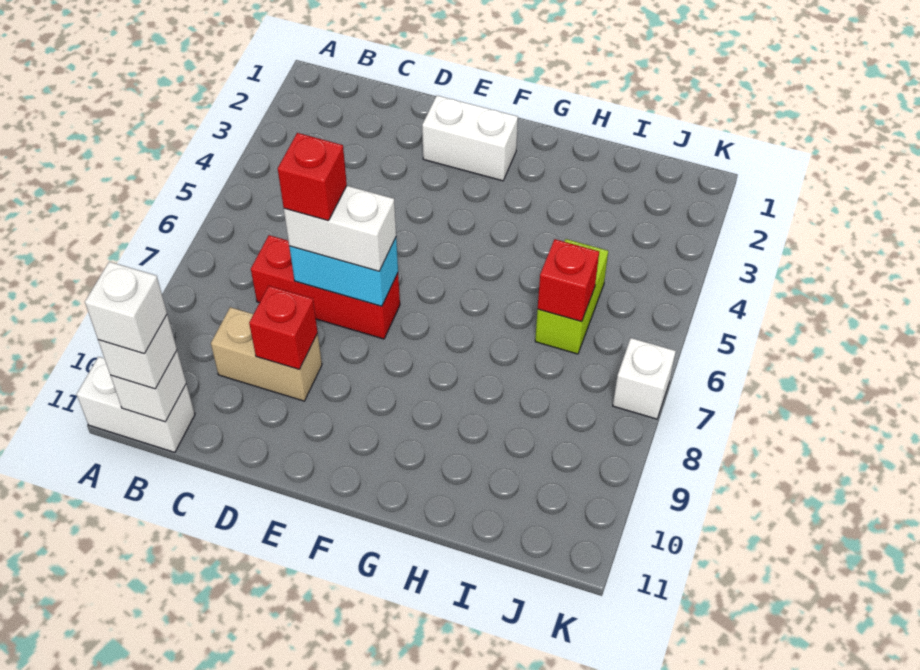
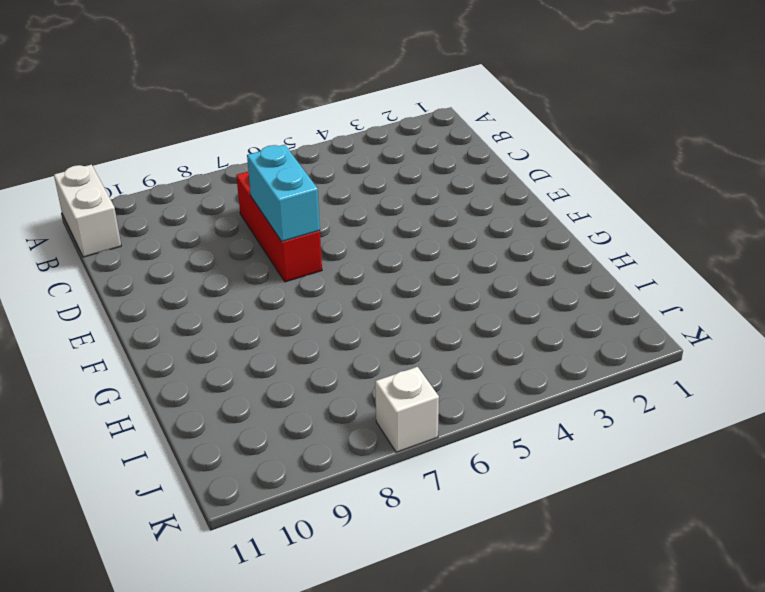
none -> tan brick C9:D9 level 1
none -> white brick E2:F2 level 1
none -> lime brick I5:I6 level 1

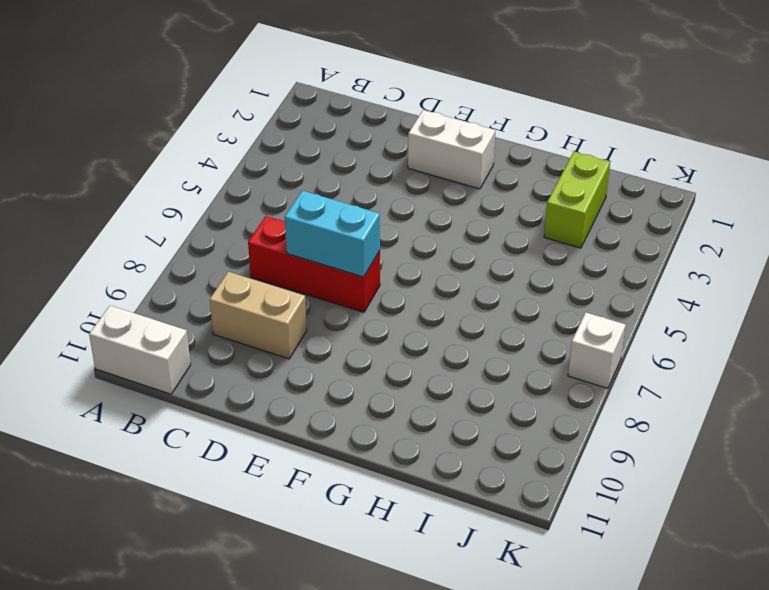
lime brick I2:I3 level 1 -> lime brick I5:I6 level 1
none -> white brick B11 level 2
none -> red brick D9 level 2
none -> red brick I6 level 2

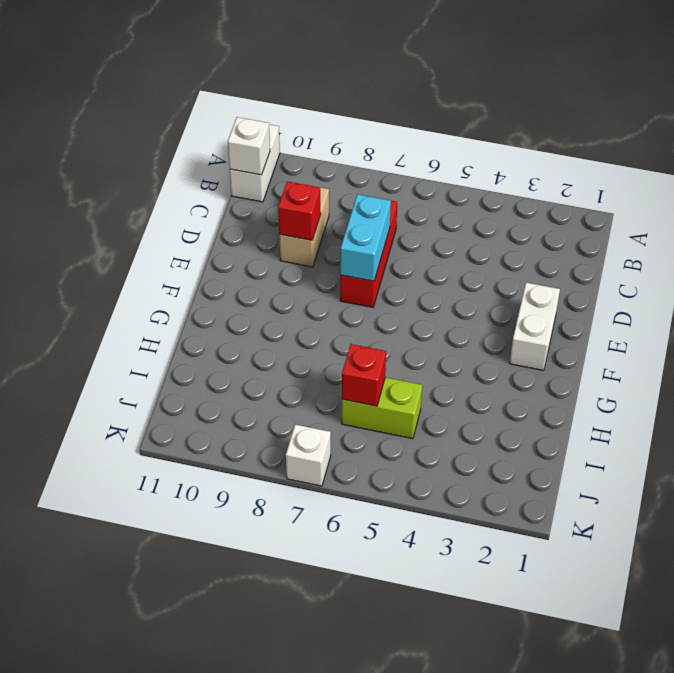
none -> white brick B11 level 3
none -> white brick D7:E7 level 3
none -> white brick B11 level 4

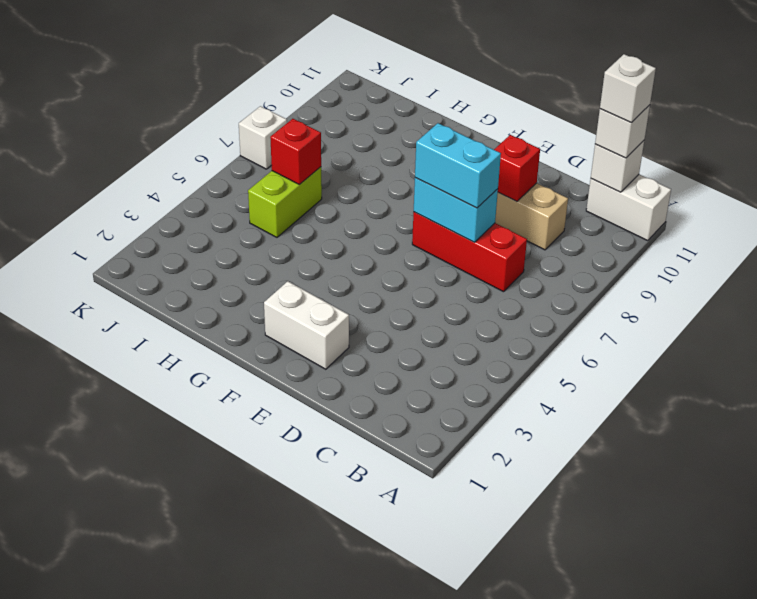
cyan brick D7:E7 level 3 -> white brick D7:E7 level 3
none -> red brick D7 level 4

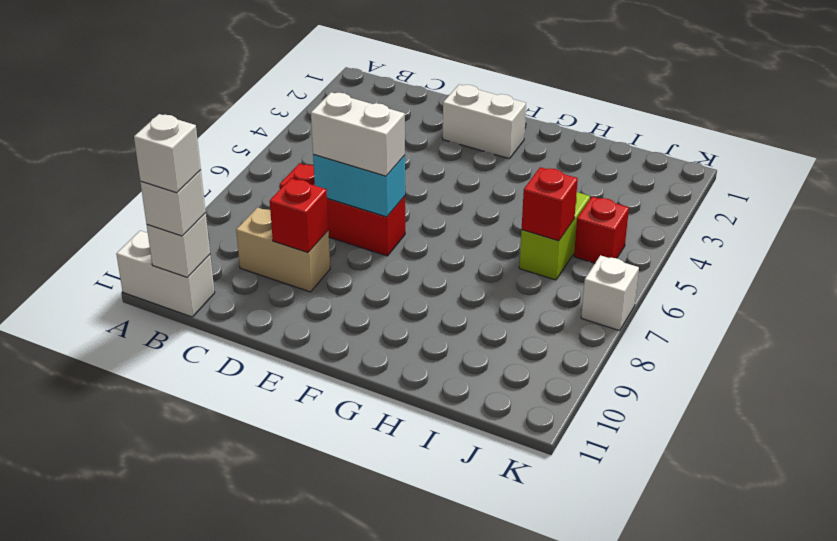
red brick J5 level 1 -> red brick D7 level 4

